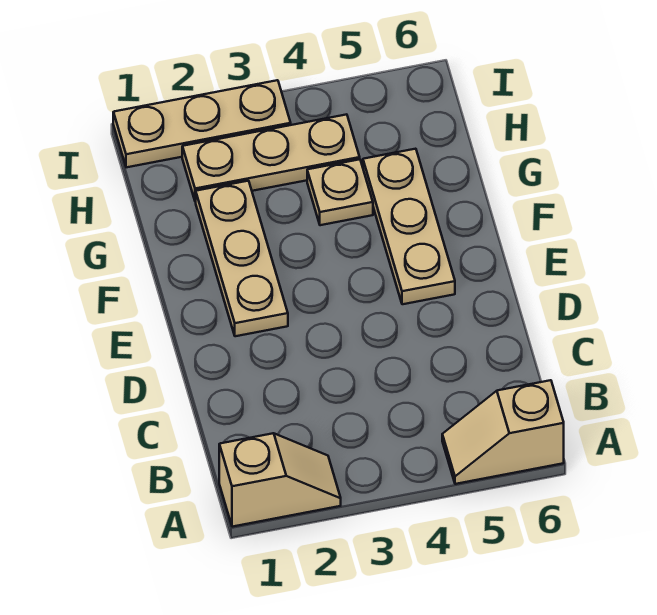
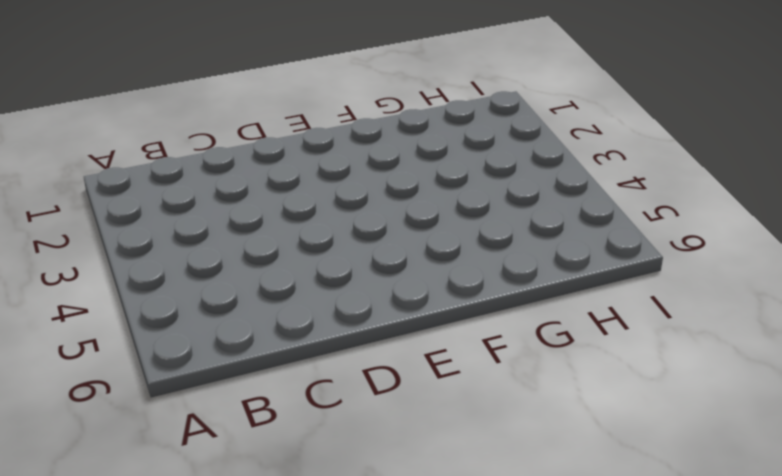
none -> tan slope A1:A2 level 1 top 1
none -> tan slope A5:A6 level 1 top 6

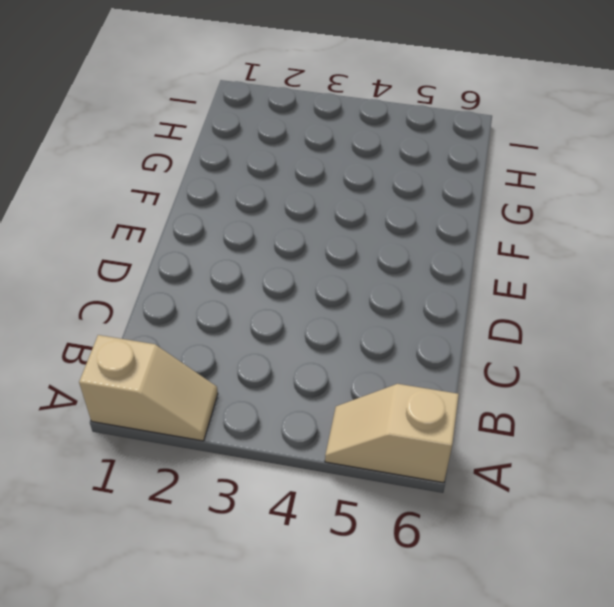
none -> tan plate E2:G2 level 1
none -> tan plate E5:G5 level 1

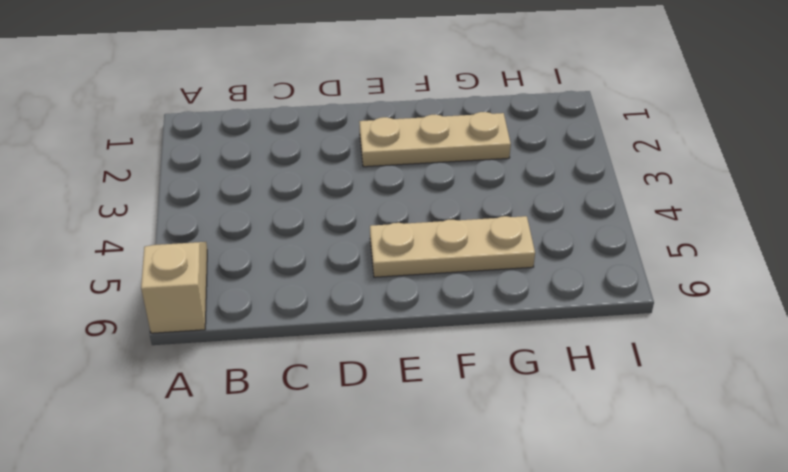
none -> tan slope A1:A2 level 1 top 1
none -> tan plate G4 level 1

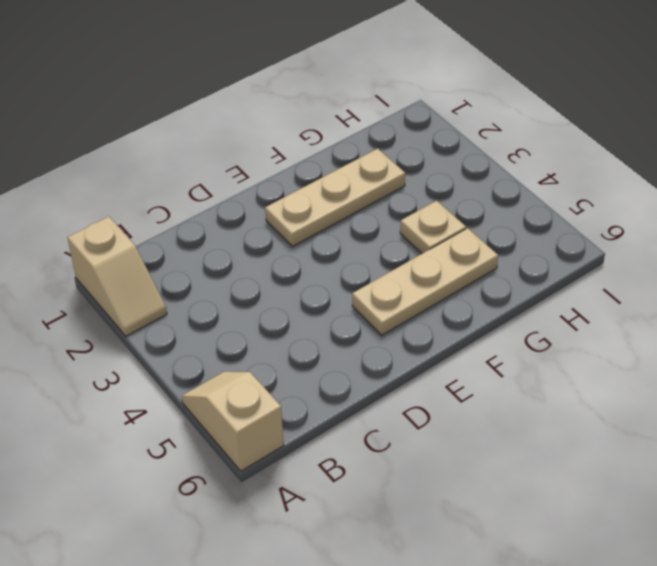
none -> tan plate H2:H4 level 1
none -> tan plate I1:I3 level 1

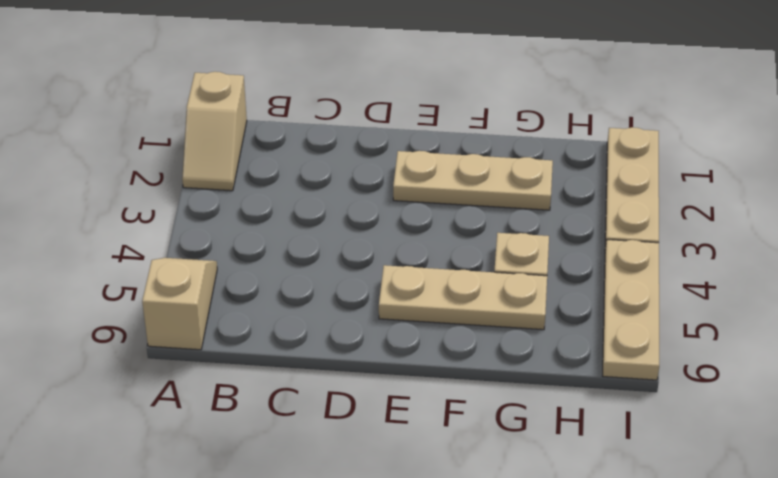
tan plate I4:I6 level 1 -> tan plate H2:H4 level 1

